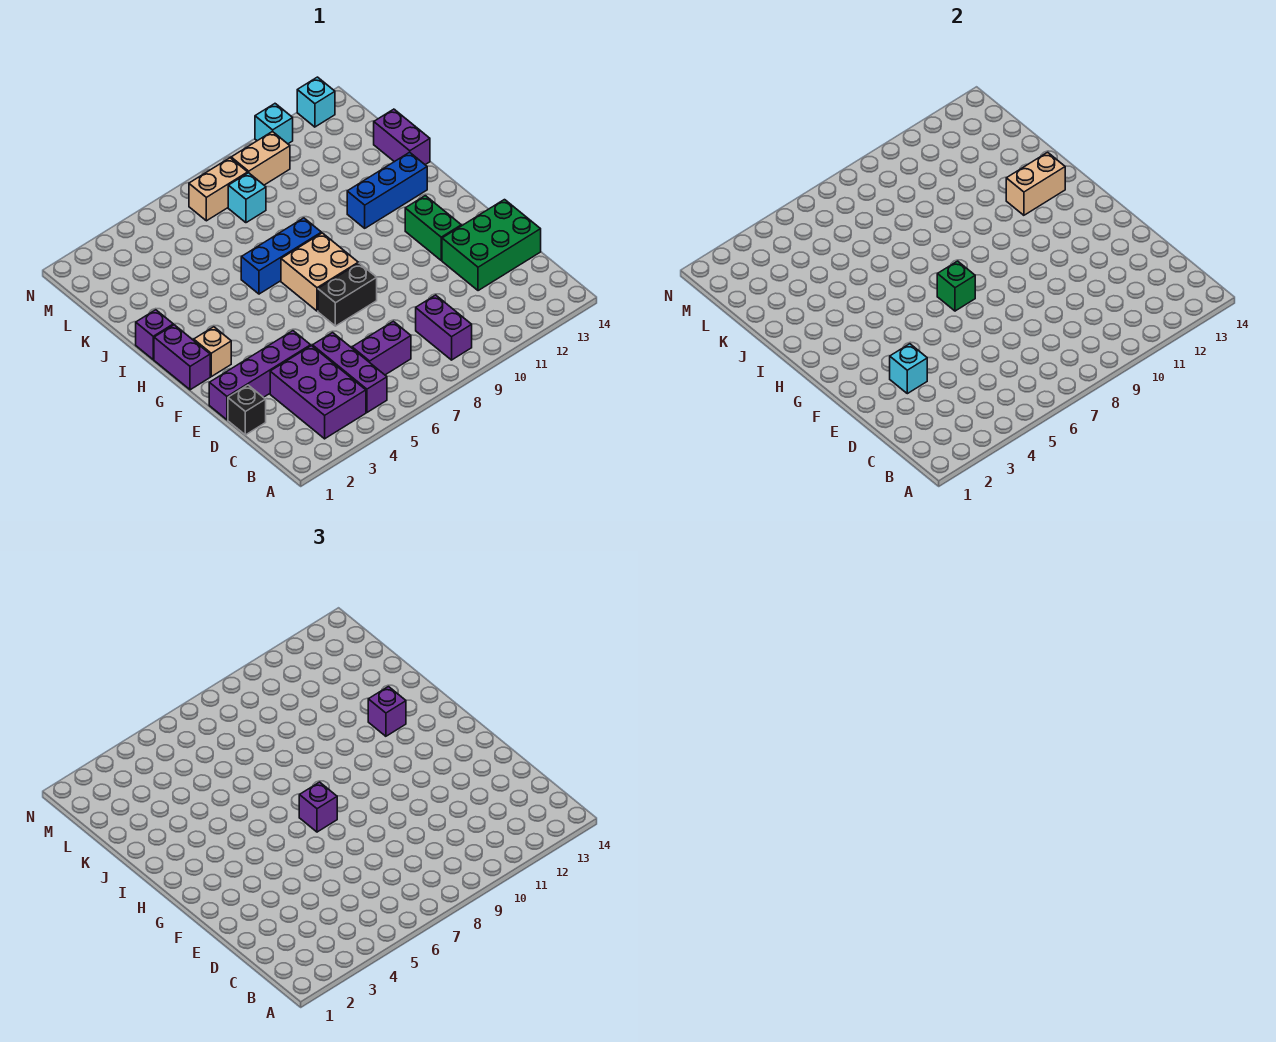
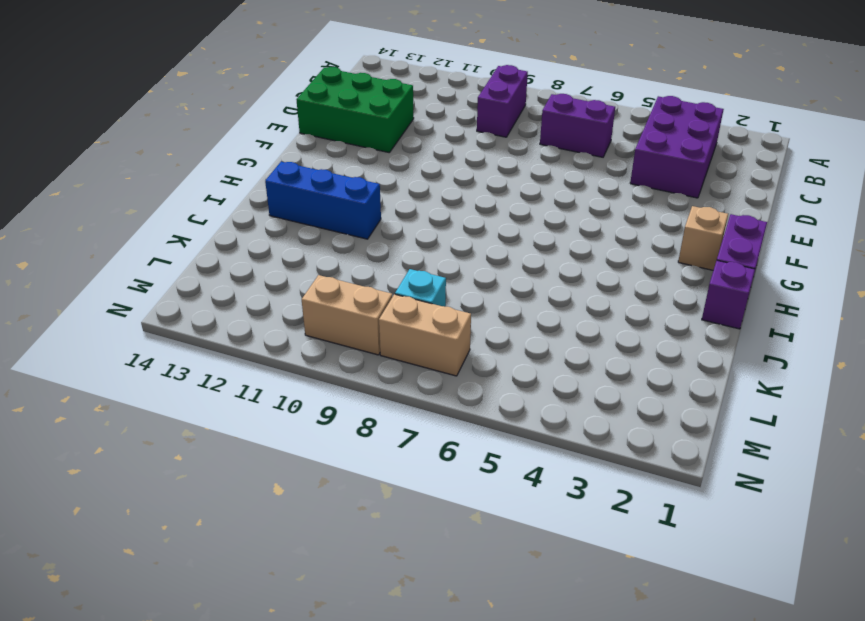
none -> purple brick B5:D5 level 1
none -> black brick D1 level 1
none -> purple brick E1:E4 level 1

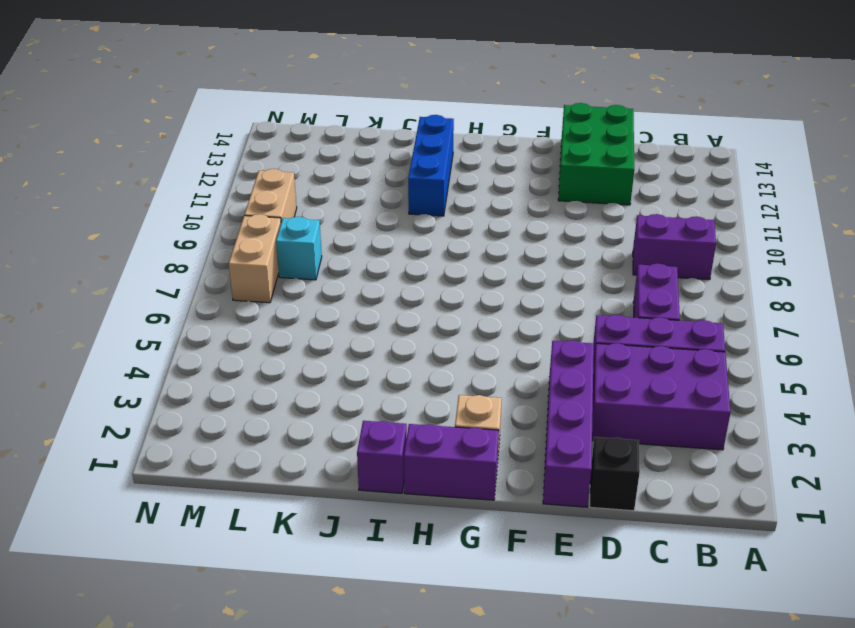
none -> black brick F7:F8 level 1
none -> green brick F12:G12 level 1
none -> tan brick G7:H8 level 1

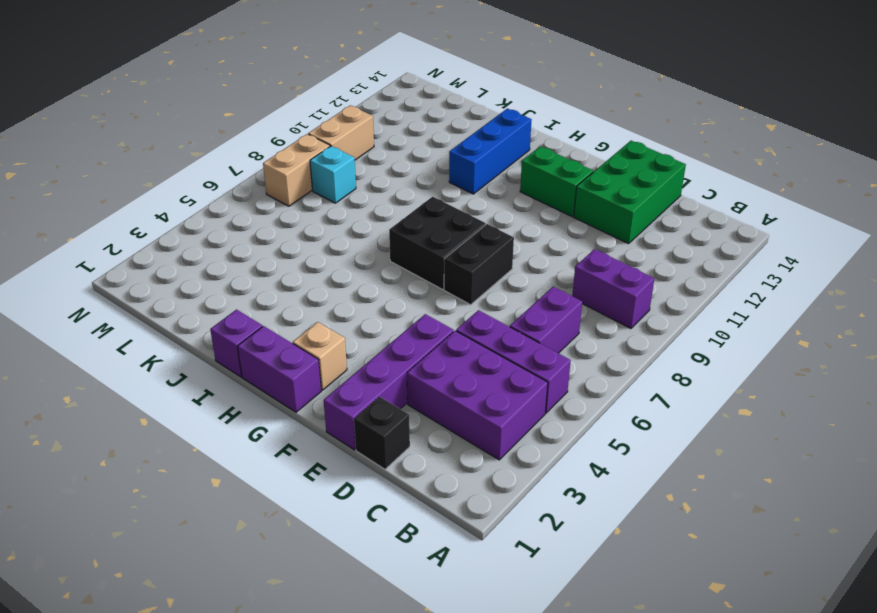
black brick G7:H8 level 1 -> tan brick G7:H8 level 1
none -> blue brick I6:I8 level 1
none -> purple brick J14:K14 level 1
none -> cyan brick N11 level 1

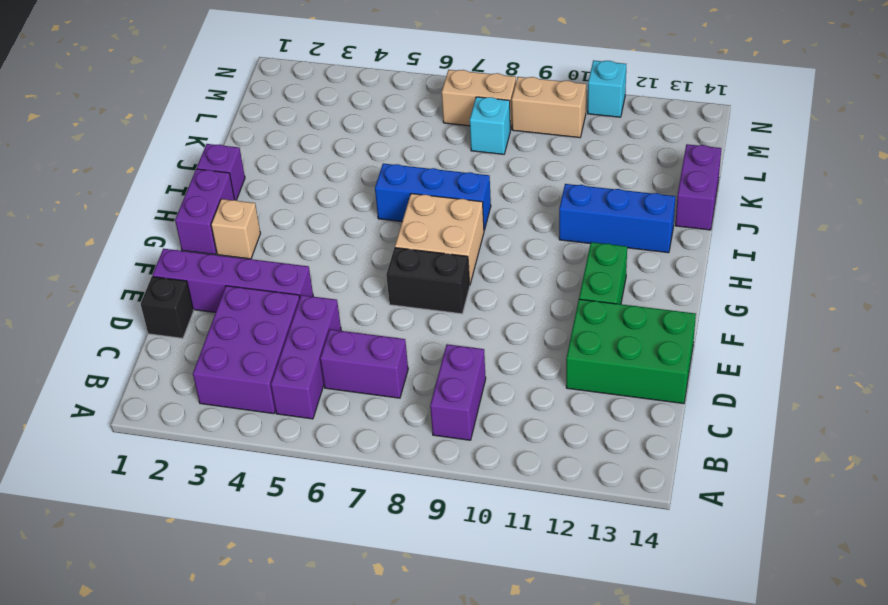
none -> cyan brick N13 level 1
none -> cyan brick E3 level 2
none -> green brick G7 level 2

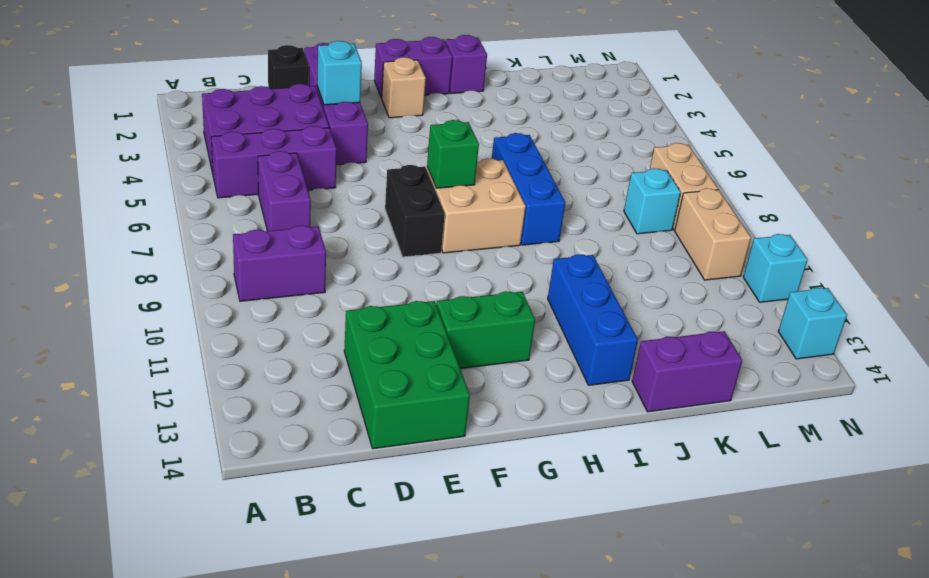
none -> tan brick I12:I13 level 2
none -> purple brick G7 level 3
none -> purple brick I12 level 3

